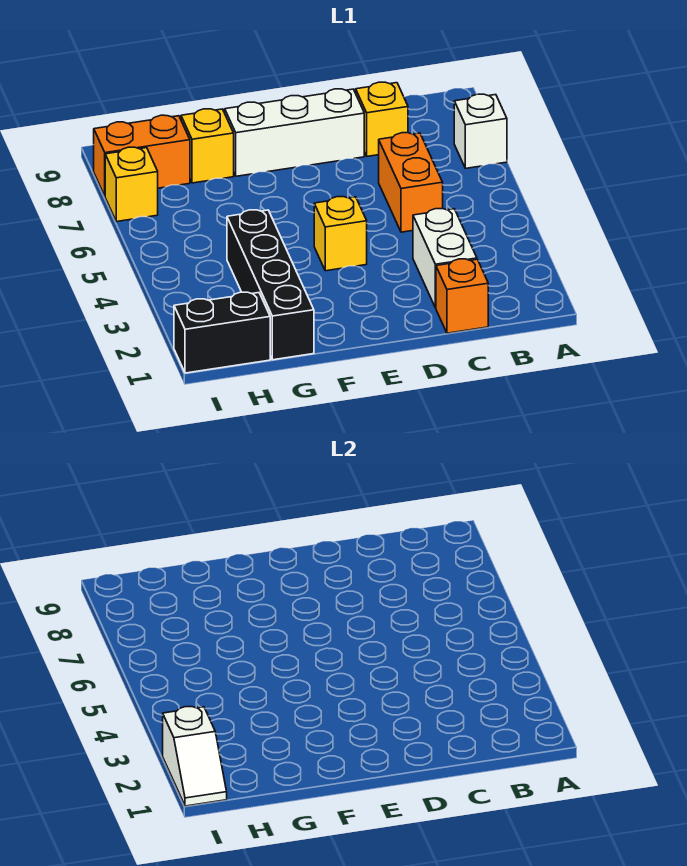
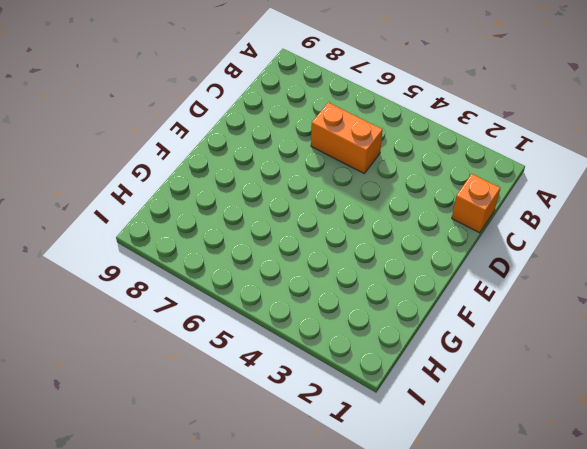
none -> white brick A7 level 1
none -> white brick C2:C3 level 1
none -> yellow brick C8 level 1

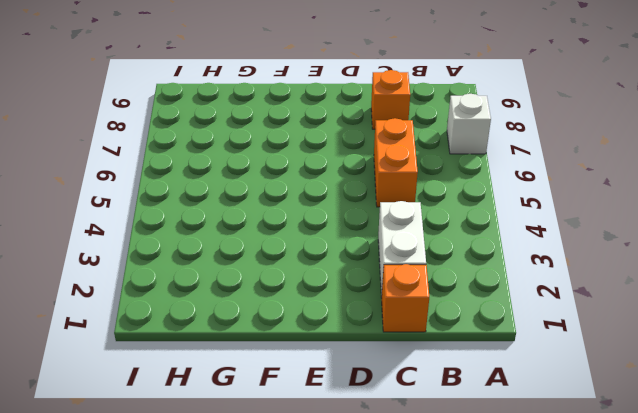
orange brick C8 level 1 -> yellow brick C8 level 1
none -> white brick D8:F8 level 1
none -> yellow brick E4 level 1
none -> black brick G1:G4 level 1

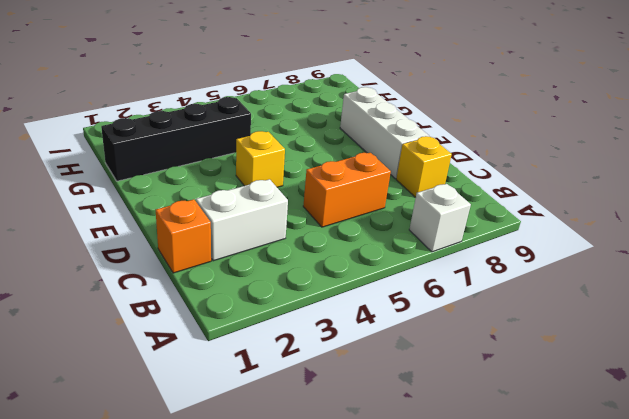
none -> yellow brick G8 level 1
none -> black brick H1:I1 level 1
none -> orange brick H8:I8 level 1

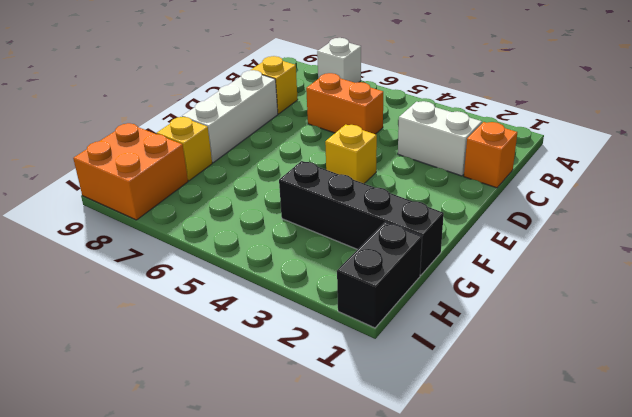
orange brick H8:I9 level 1 -> orange brick H8:I8 level 1
none -> yellow brick I7 level 1
none -> white slope I1:I2 level 2 top 2

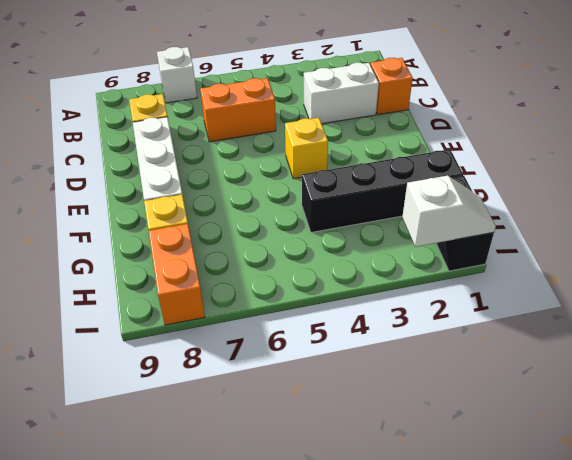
none -> yellow brick I7 level 1

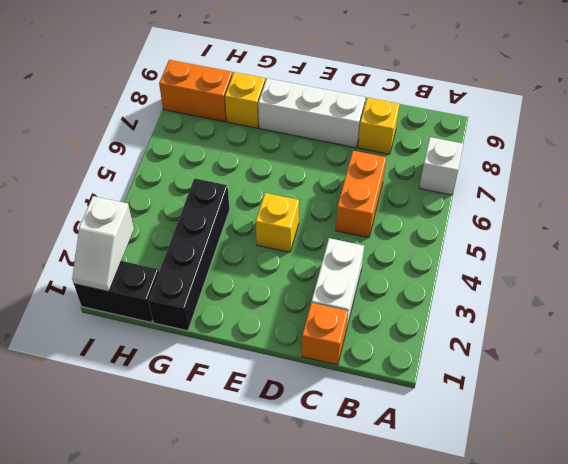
none -> yellow brick I7 level 1

